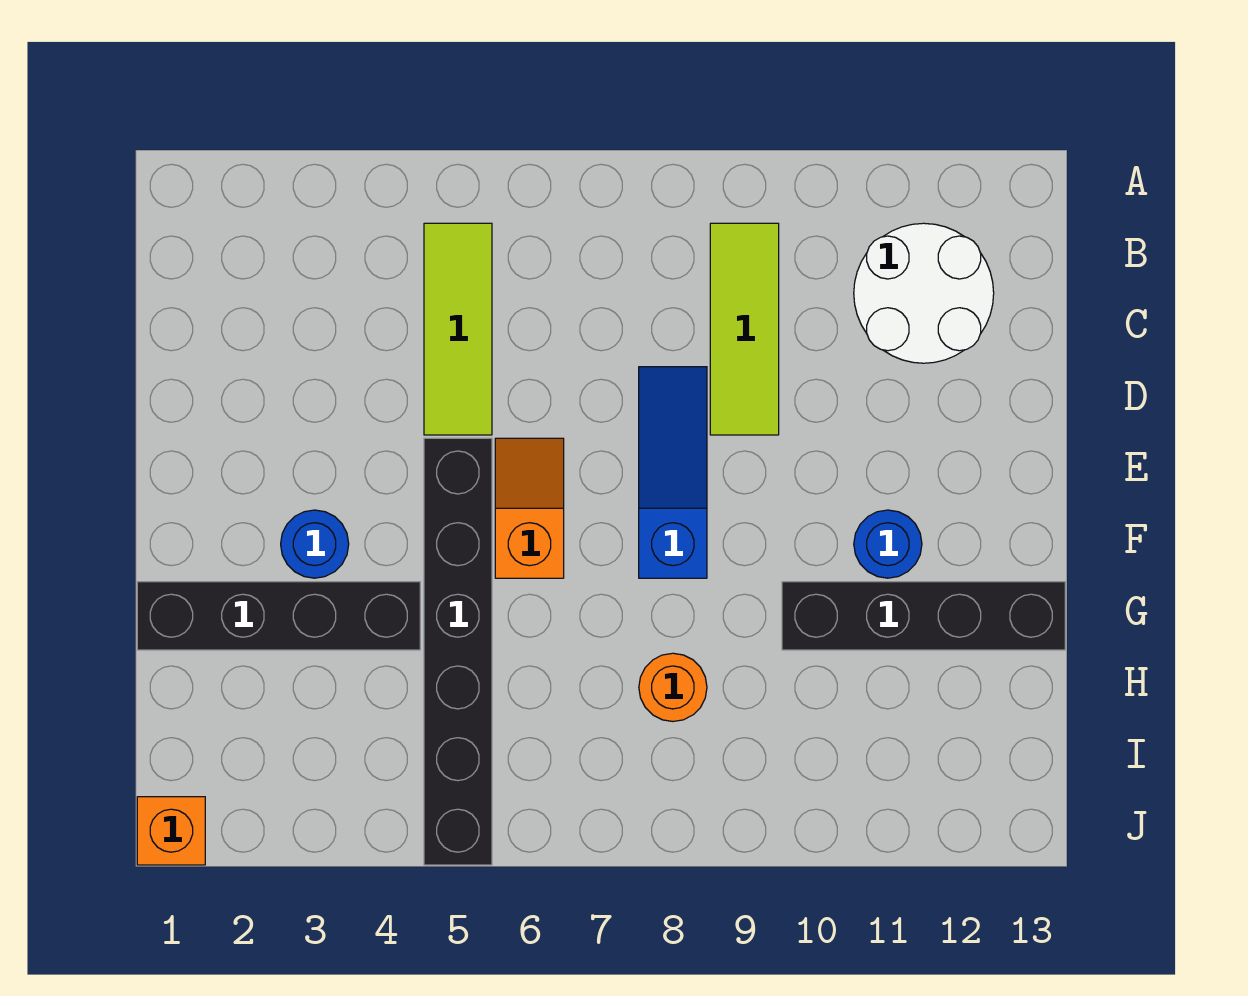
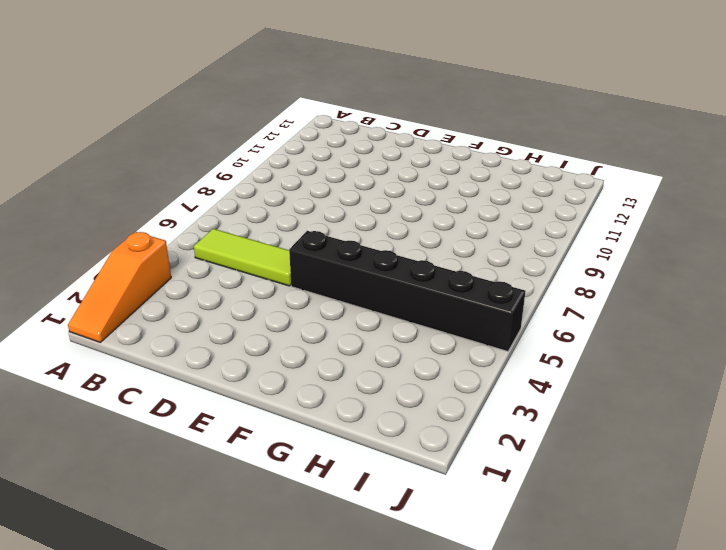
orange slope A1:A3 level 1 top 3 -> none
none -> lime tile B9:D9 level 1
none -> white round brick B11:C12 level 1
none -> blue slope D8:F8 level 1 top F

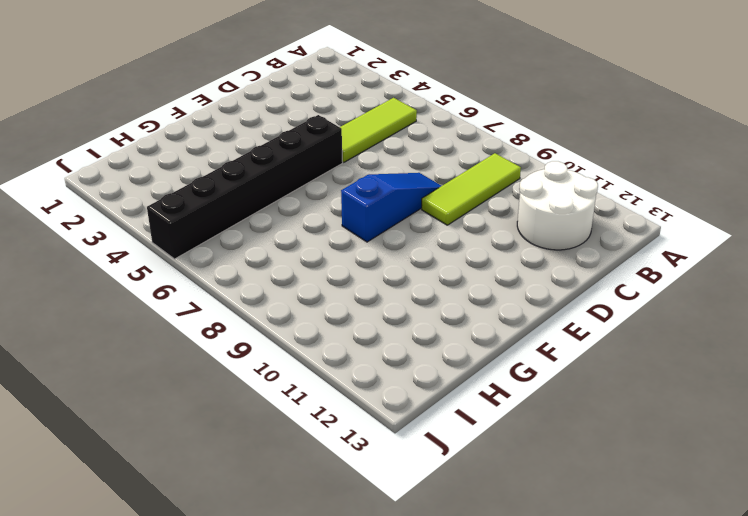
none -> orange slope E6:F6 level 1 top F
none -> blue round brick F3 level 1
none -> blue round brick F11 level 1

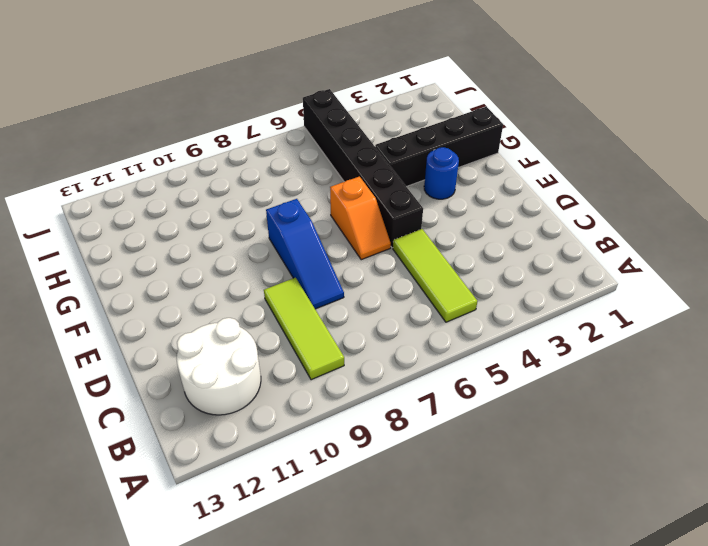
none -> blue round brick F11 level 1
none -> black brick G10:G13 level 1
none -> orange round brick H8 level 1

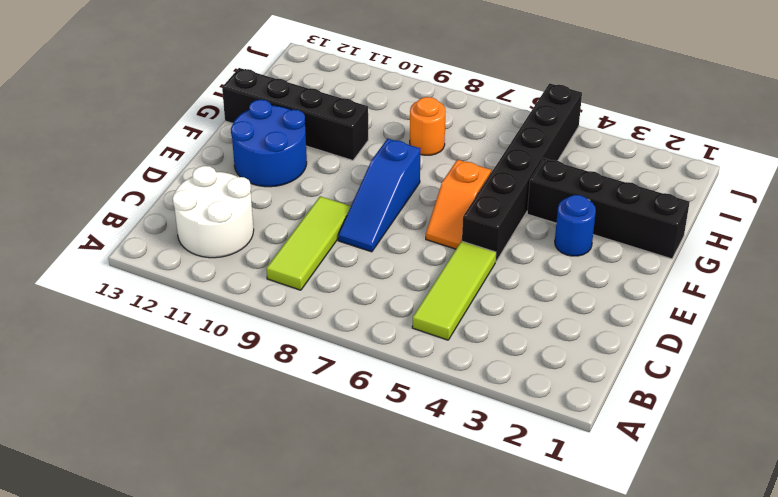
blue round brick E11:F12 level 1 -> blue round brick F11 level 1
none -> orange brick J1 level 1

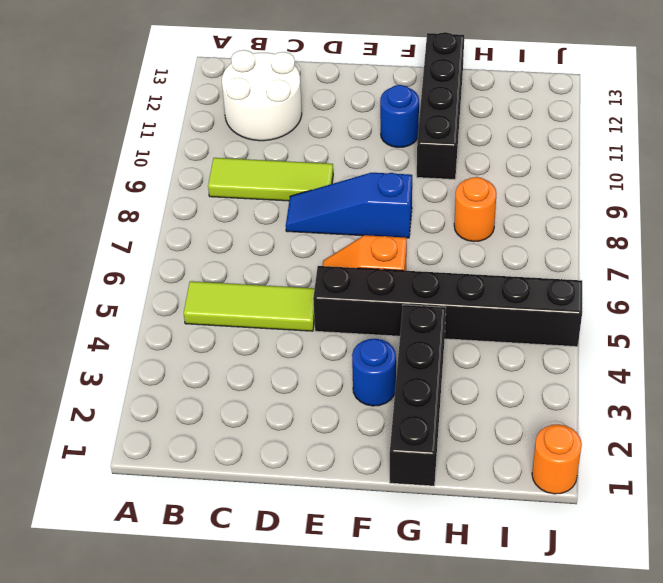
orange round brick J1 level 1 -> orange brick J1 level 1

